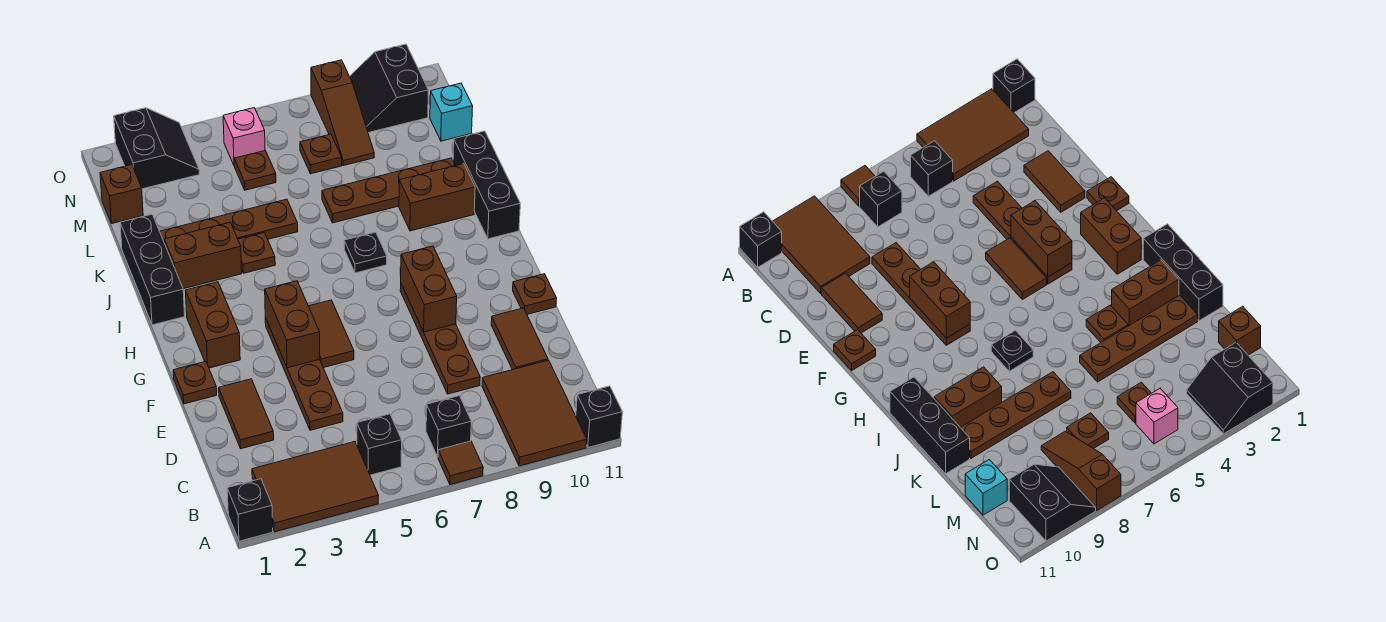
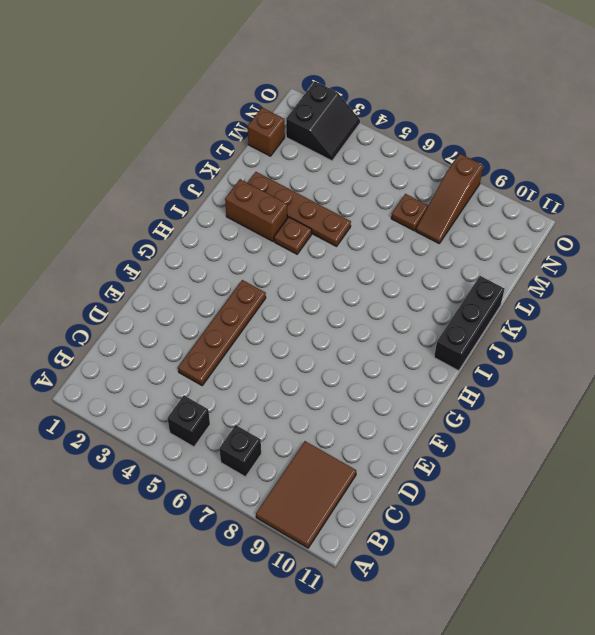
none -> black brick A1 level 1
none -> brown tile A2:B4 level 1
none -> brown tile A7 level 1
none -> black brick A11 level 1

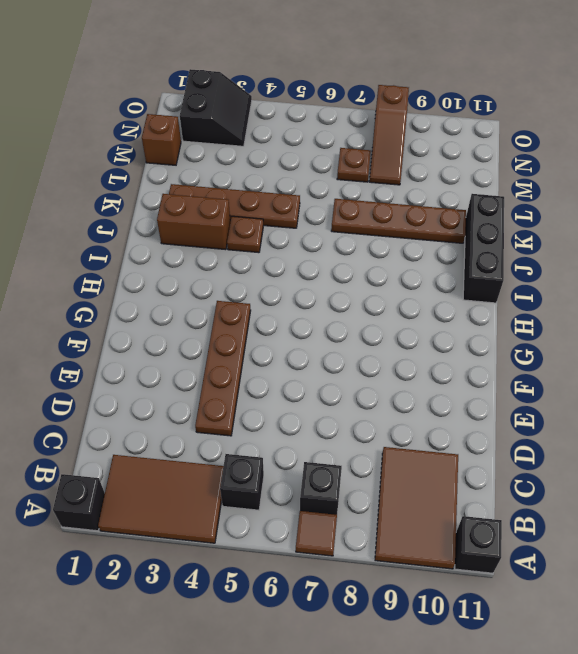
none -> brown tile D2:E2 level 1
none -> brown plate D8:G8 level 1
none -> brown tile D10:E10 level 1
none -> brown plate F1 level 1

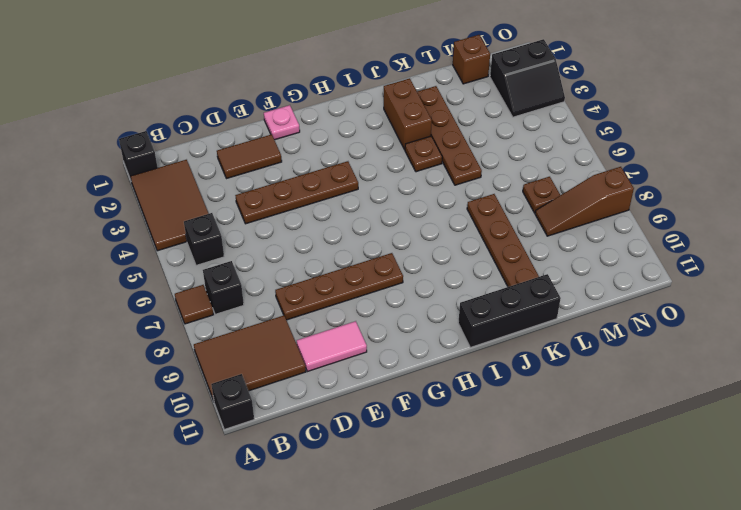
pink tile D10:E10 level 1 -> brown tile D10:E10 level 1
pink plate F1 level 1 -> brown plate F1 level 1
none -> brown tile F5:G5 level 1
none -> brown plate F11 level 1
none -> brown brick G2:H2 level 1
none -> black brick I1:K1 level 1

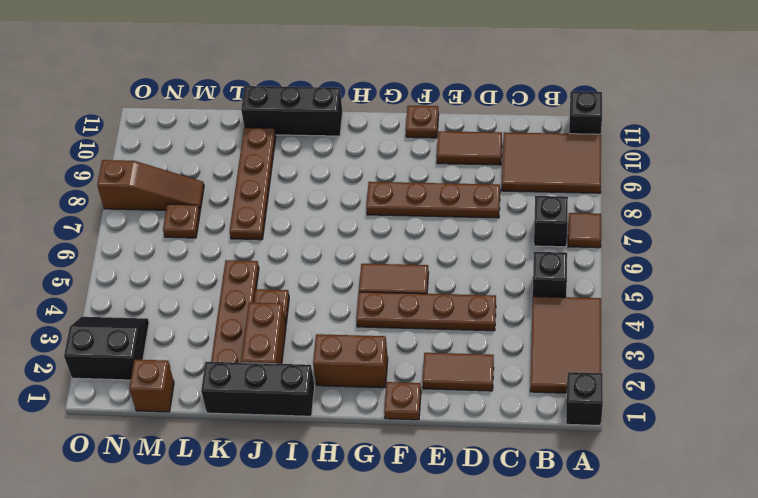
none -> black plate I7 level 1
none -> brown brick J9:J10 level 1
none -> brown plate M5 level 1
none -> cyan brick M11 level 1

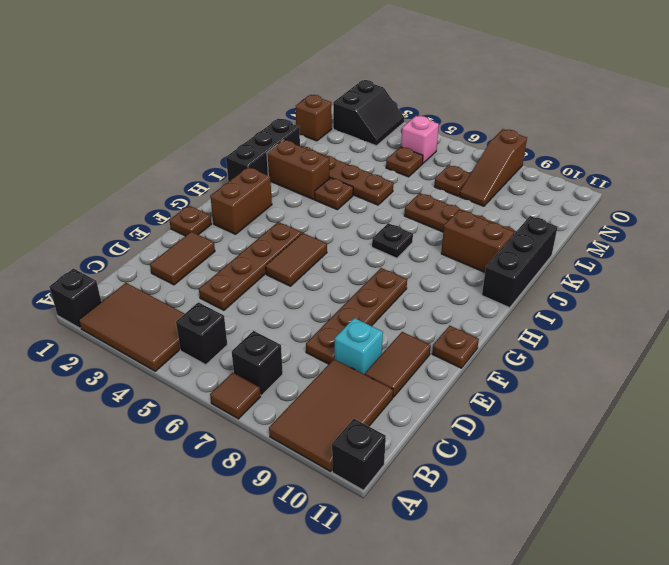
cyan brick D9 level 1 -> cyan brick M11 level 1
none -> black slope N9:O10 level 1 top 10
none -> brown brick F4:G4 level 2
none -> brown brick F8:G8 level 2

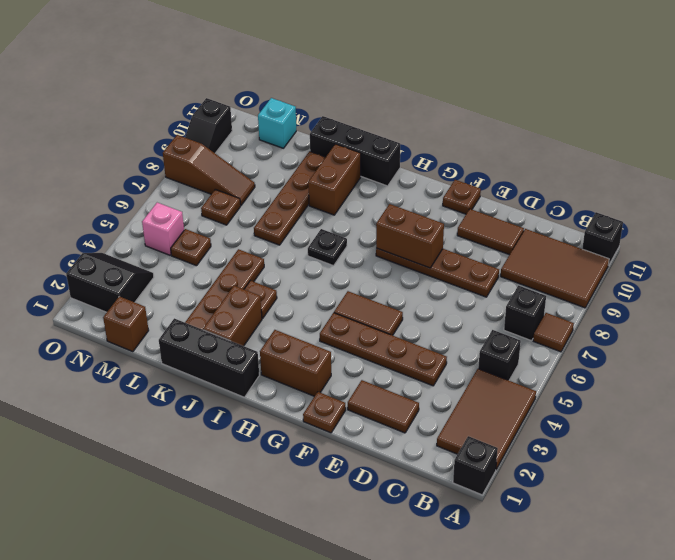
black slope O9:O10 level 1 top 10 -> black slope N9:O10 level 1 top 10
none -> brown brick F4:G4 level 2

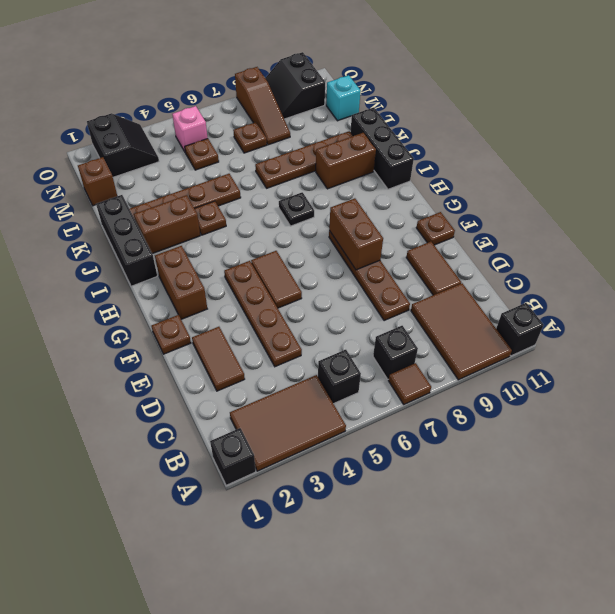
none -> brown brick F4:G4 level 2

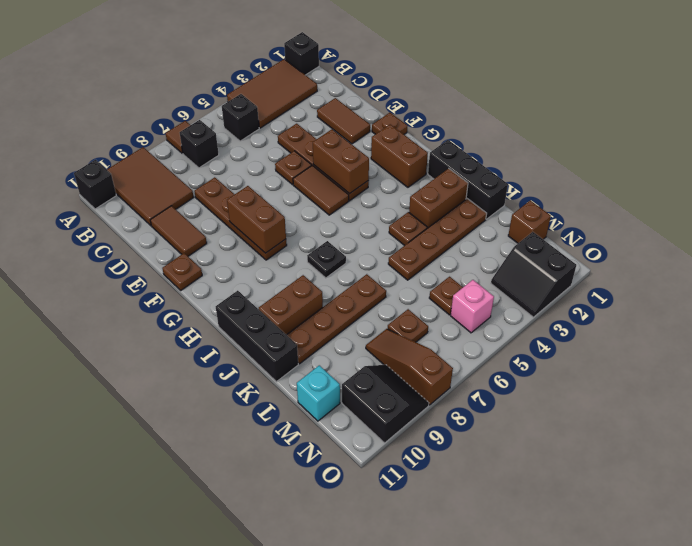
brown plate E5 level 1 -> none

